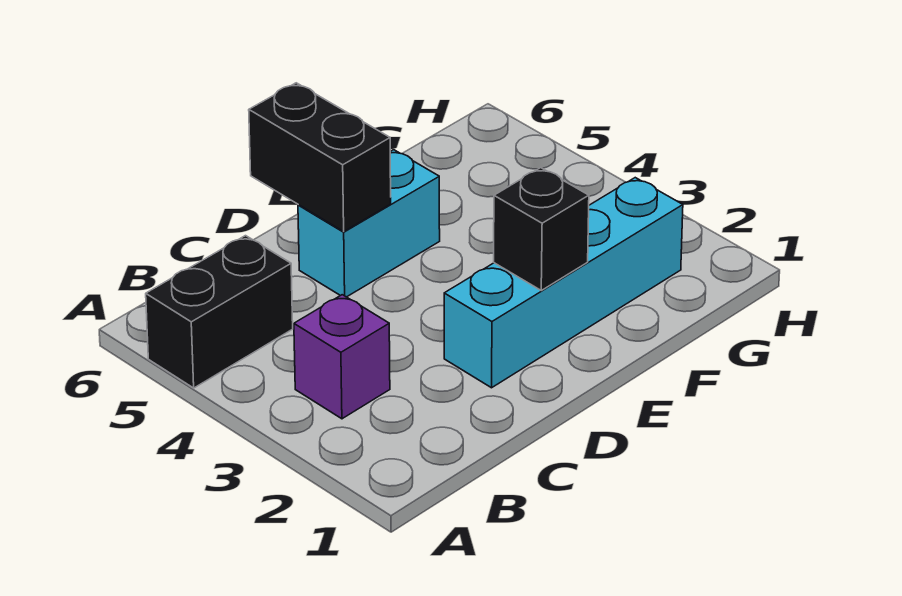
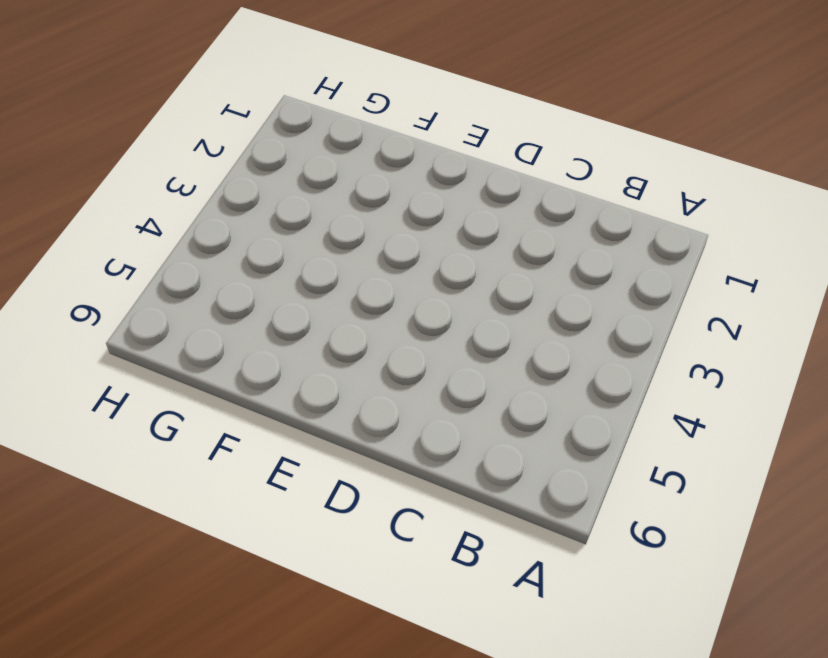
none -> black brick A5:B5 level 1
none -> purple brick B3 level 1

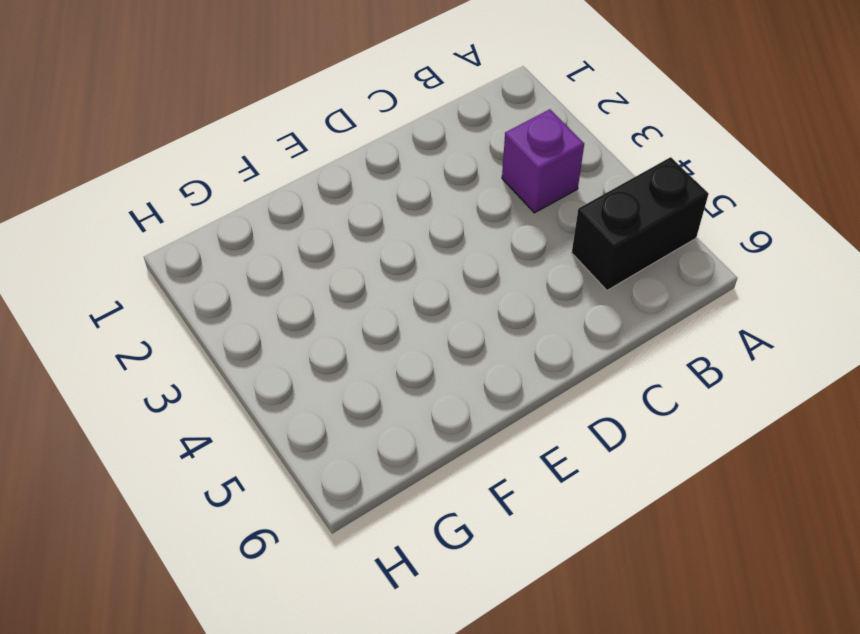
none -> cyan brick D2:G2 level 1
none -> cyan brick D5:E5 level 1

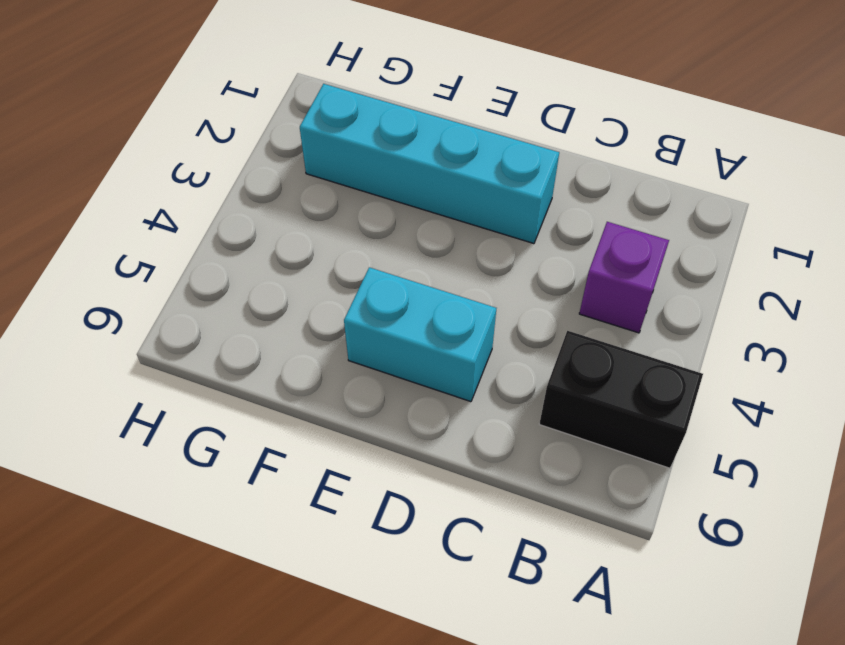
none -> black brick D5:D6 level 2
none -> black brick E2 level 2

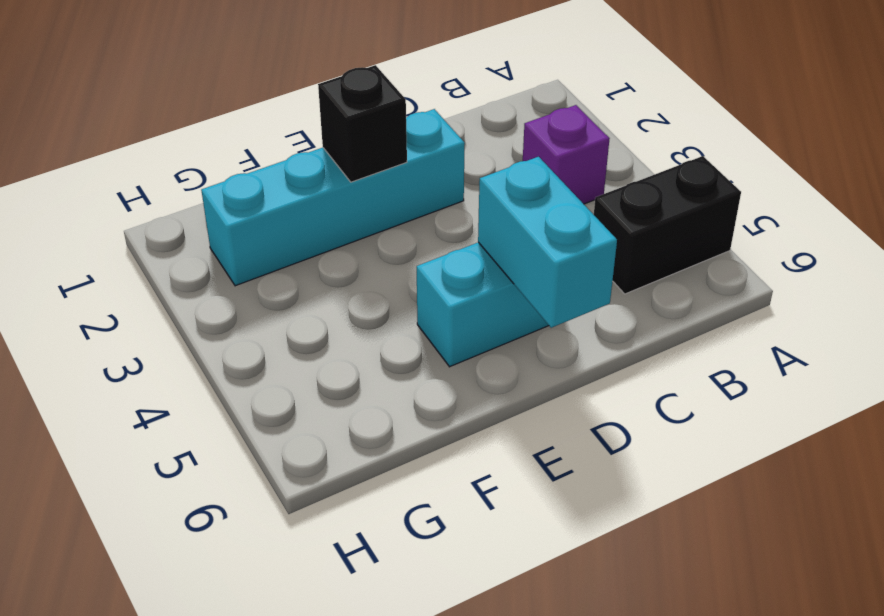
cyan brick D5:D6 level 2 -> black brick D5:D6 level 2

